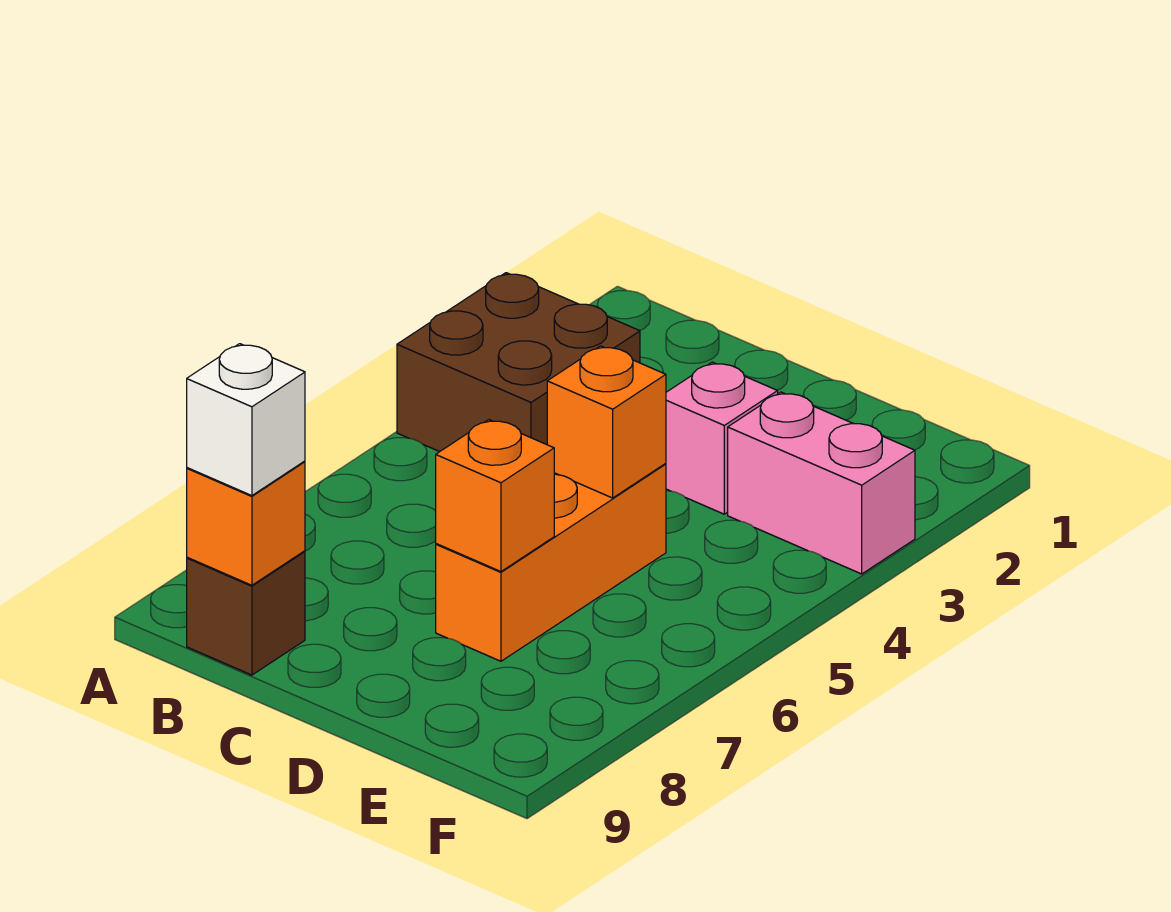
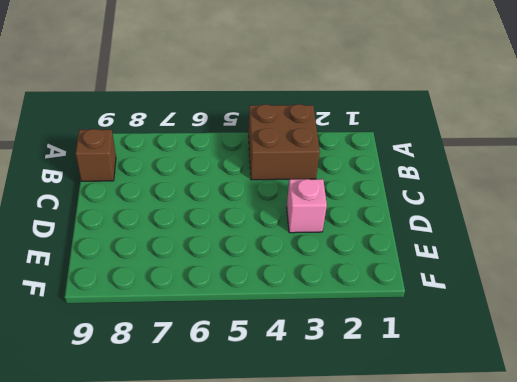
none -> orange brick D5:D7 level 1
none -> pink brick E3:F3 level 1

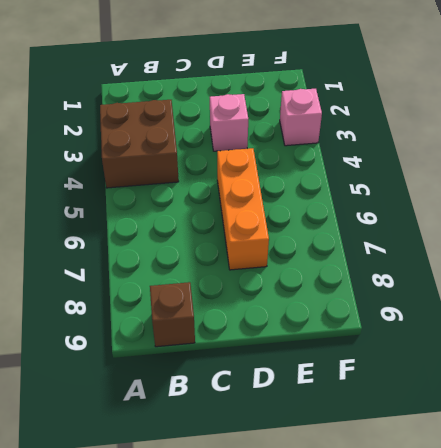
pink brick F3 level 1 -> pink brick E3:F3 level 1
none -> orange brick B9 level 2
none -> orange brick D5 level 2

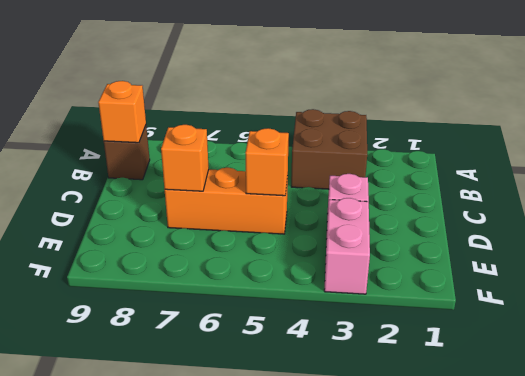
none -> white brick B9 level 3

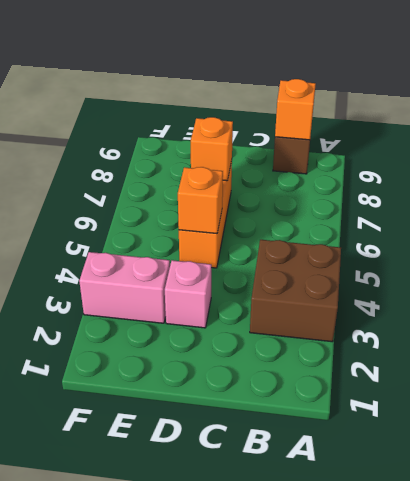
none -> white brick B9 level 3

